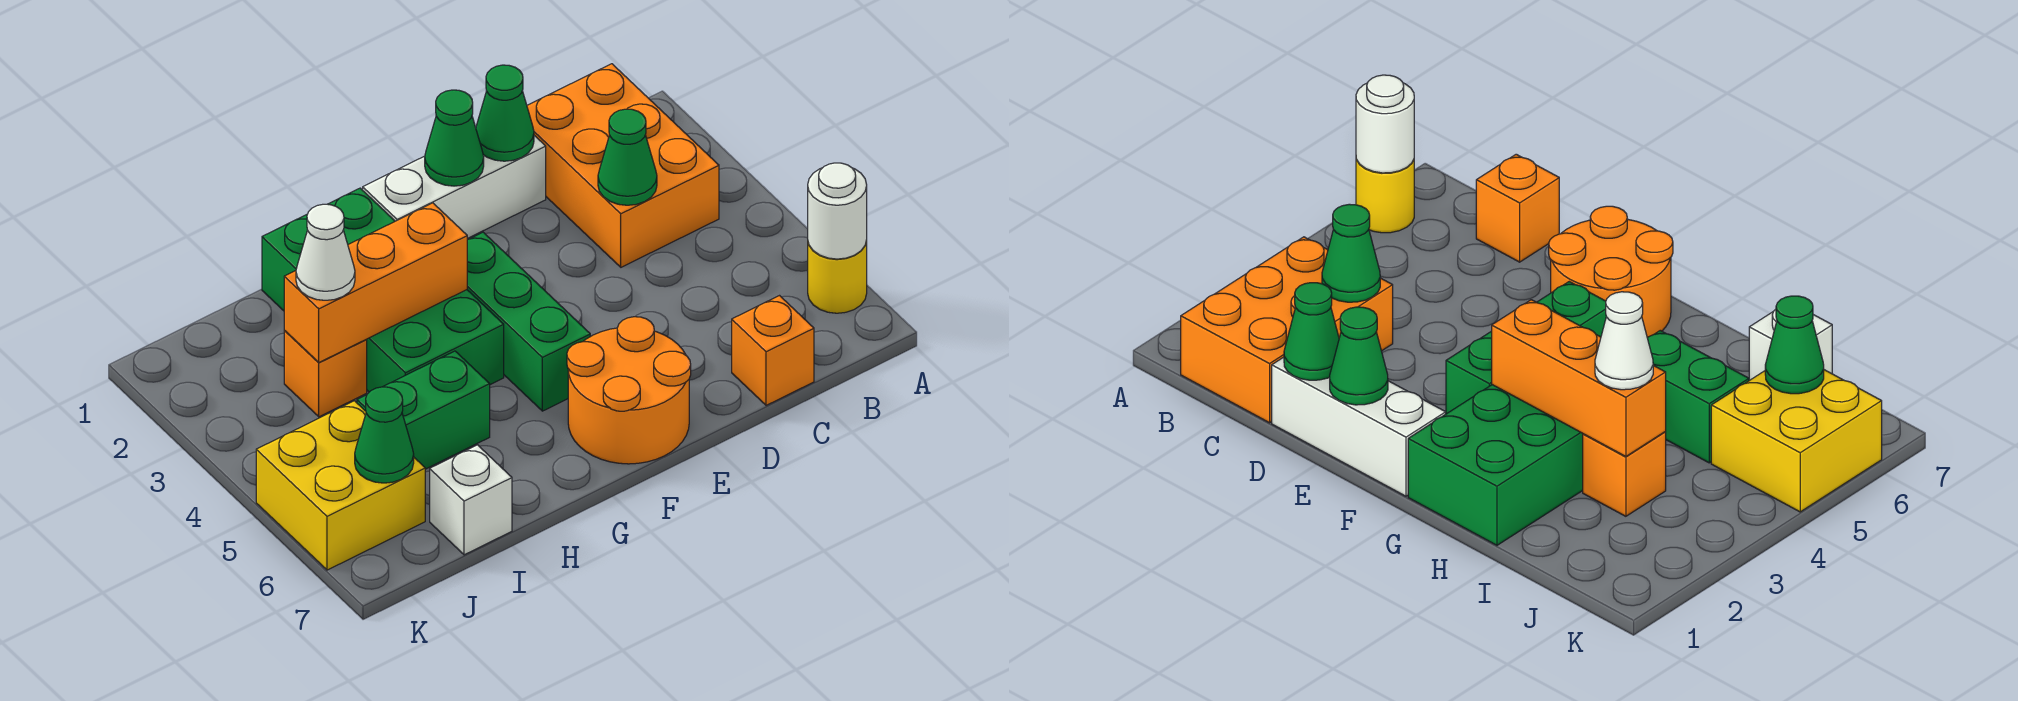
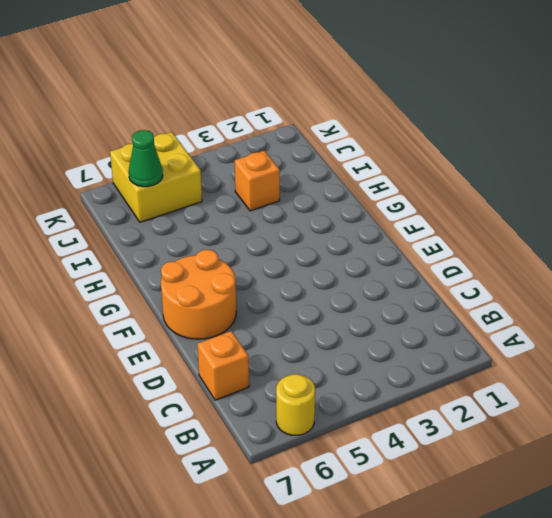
none -> orange brick B1:C3 level 1
none -> white brick D1:F1 level 1
none -> green brick F3:F5 level 1

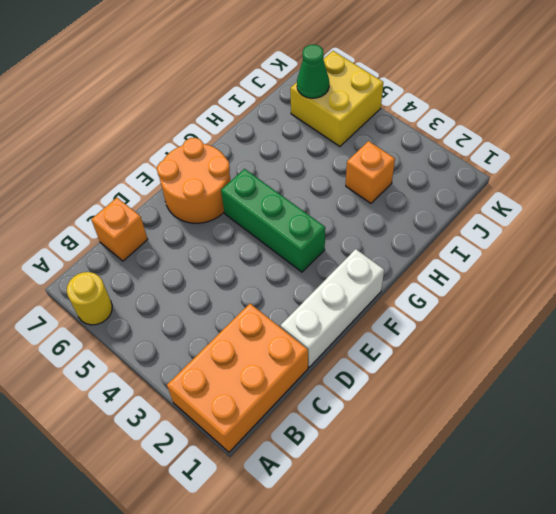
orange brick A1:C2 level 1 -> orange brick B1:C3 level 1
none -> green brick G1:H4 level 1
none -> green brick H5:I5 level 1
none -> white brick I7 level 1

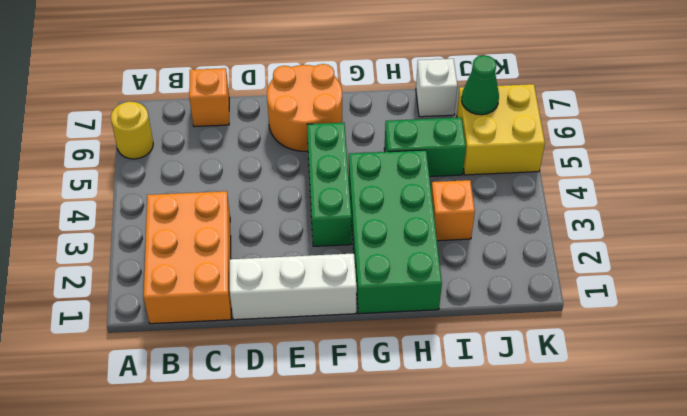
none -> white round brick A6 level 2
none -> green cone C3 level 2
none -> green cone D1 level 2

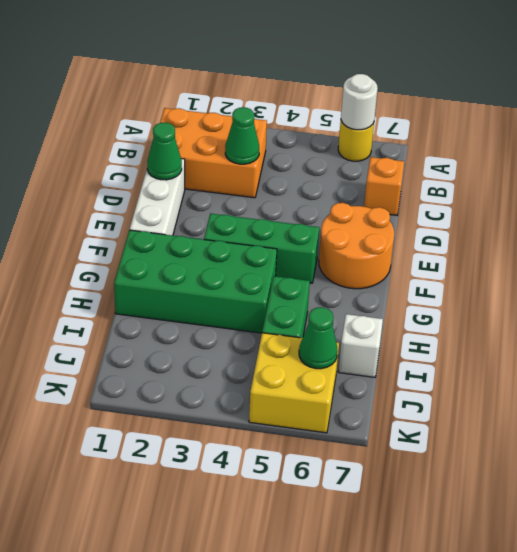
none -> orange brick I3 level 1
none -> green cone E1 level 2
none -> orange brick G3:I3 level 2

